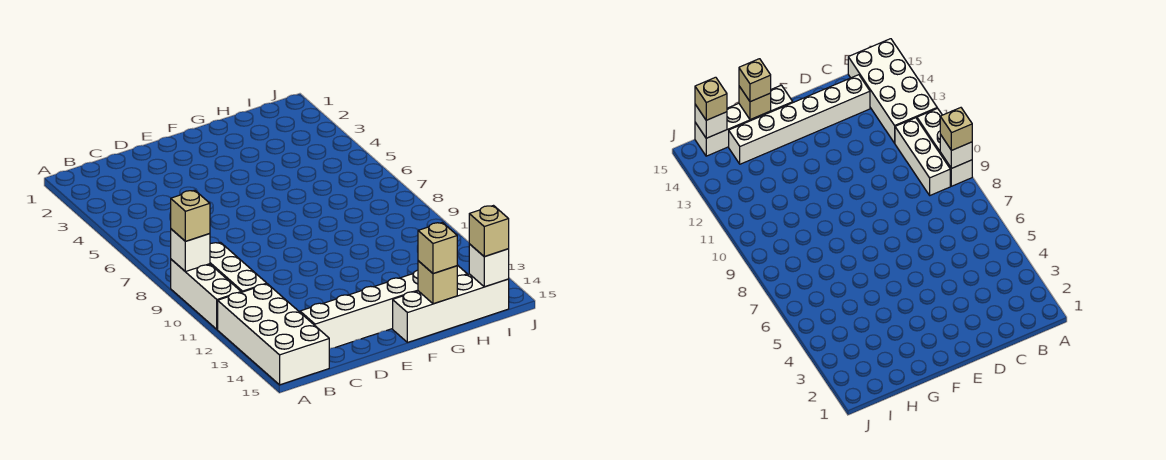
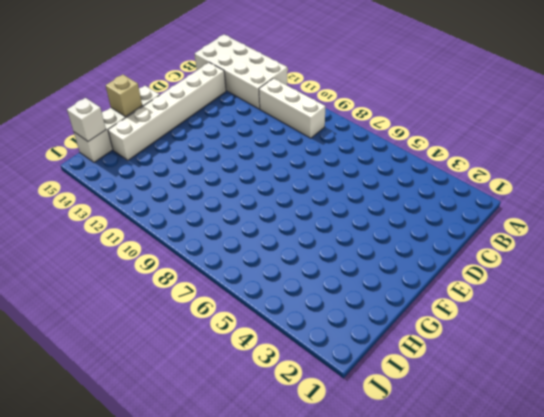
none -> white brick A9:A11 level 1
none -> white brick A9 level 2

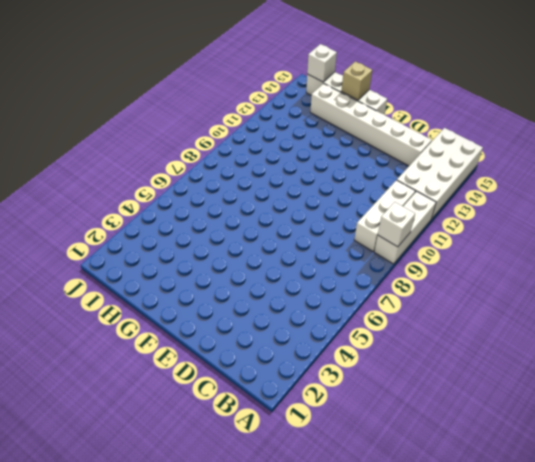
none -> tan brick A9 level 3
none -> tan brick G15 level 3

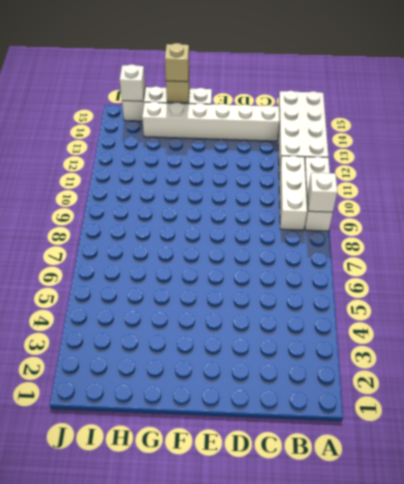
none -> tan brick A9 level 3
none -> tan brick I15 level 3

